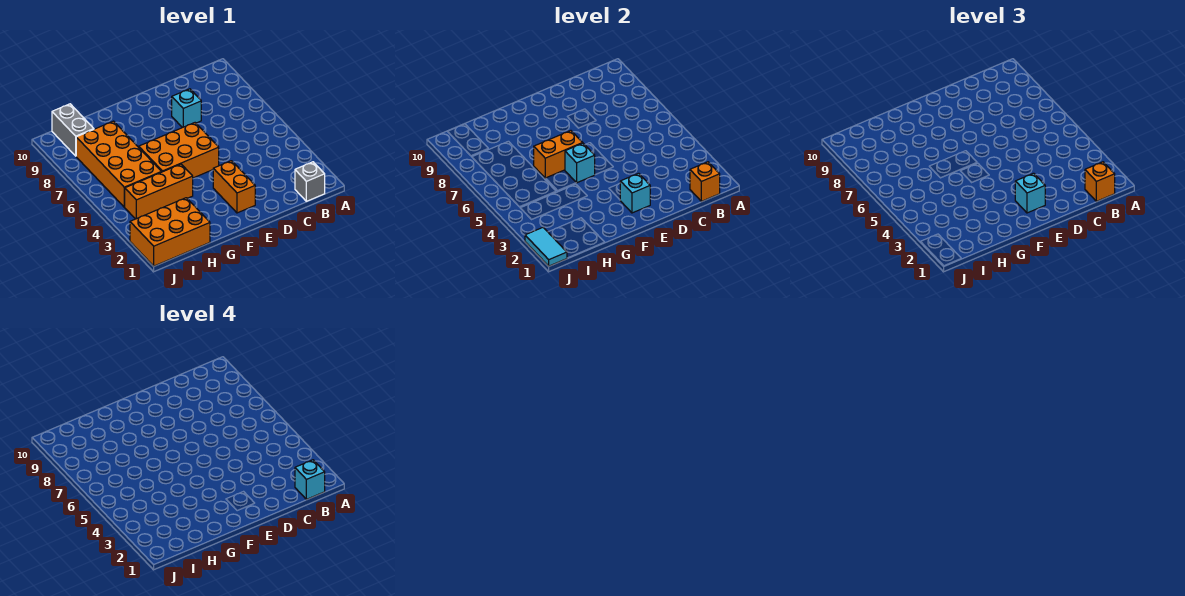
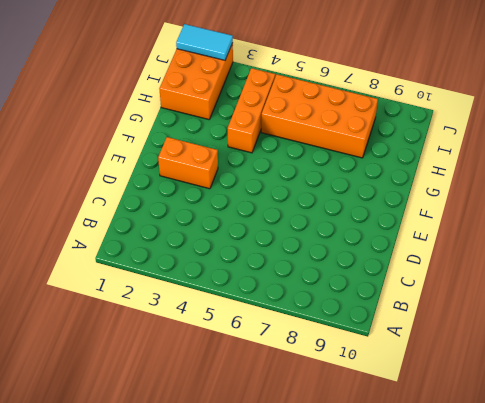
none -> grey brick B1 level 1
none -> cyan brick D8 level 1
none -> orange brick E5:G6 level 1

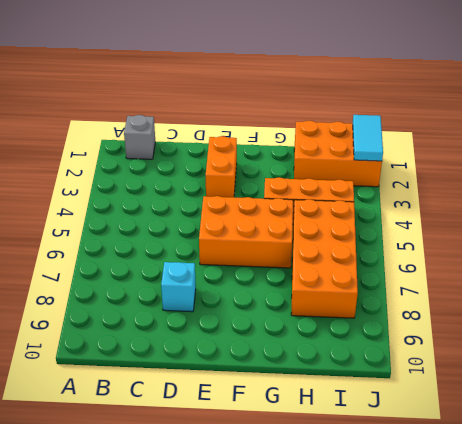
none -> grey brick I9:I10 level 1
none -> orange brick B1 level 2
none -> cyan brick E2 level 2

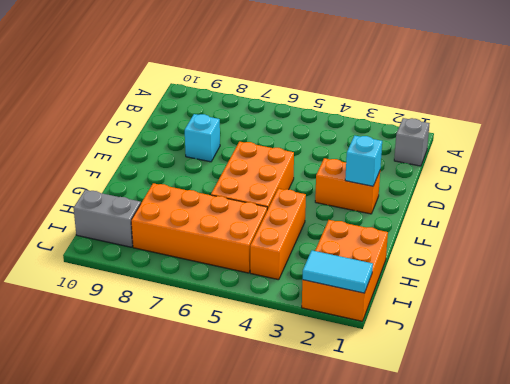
none -> orange brick B1 level 2
none -> cyan brick F5 level 2
none -> orange brick F6:G6 level 2

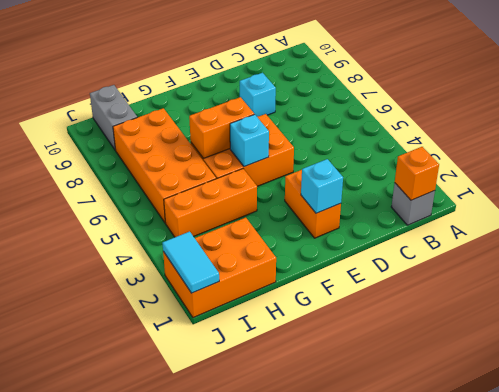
none -> orange brick B1 level 3
none -> cyan brick E2 level 3
none -> cyan brick B1 level 4

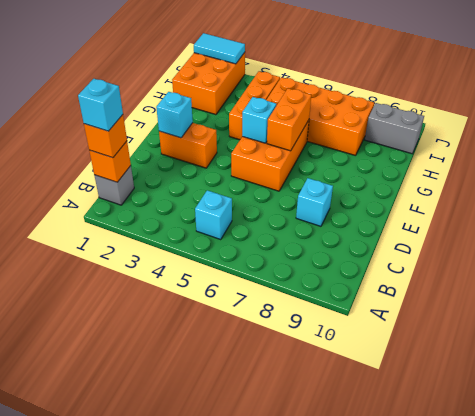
cyan brick B5 level 1 -> cyan brick E2 level 3

